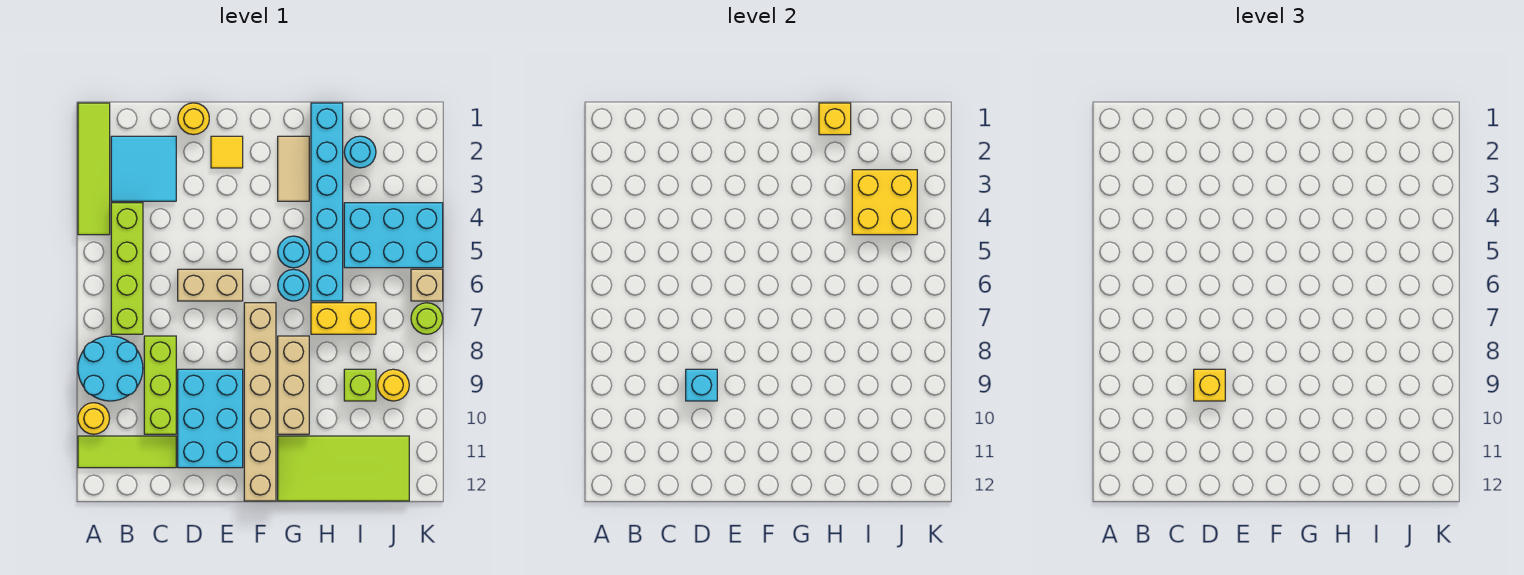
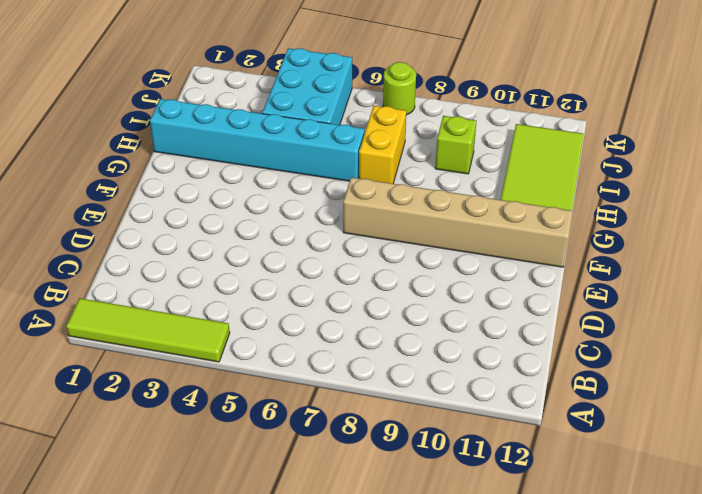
none -> cyan round brick A8:B9 level 1
none -> yellow round brick A10 level 1
none -> lime tile A11:C11 level 1

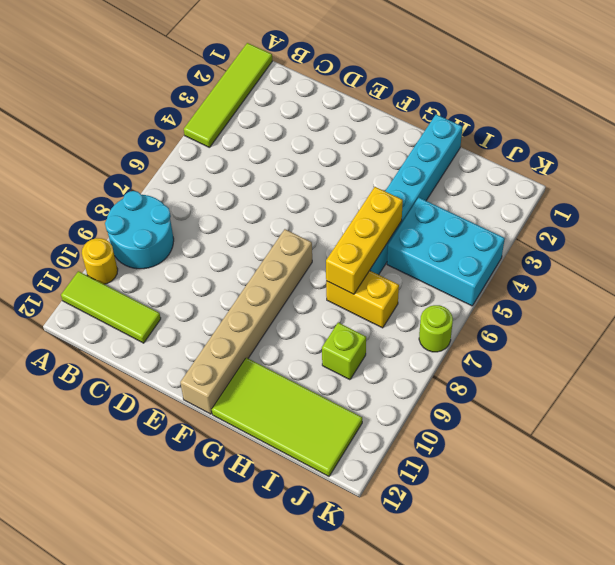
yellow brick H5:H7 level 2 -> none
none -> cyan tile B2:C3 level 1
none -> lime brick B4:B7 level 1
none -> lime brick C8:C10 level 1

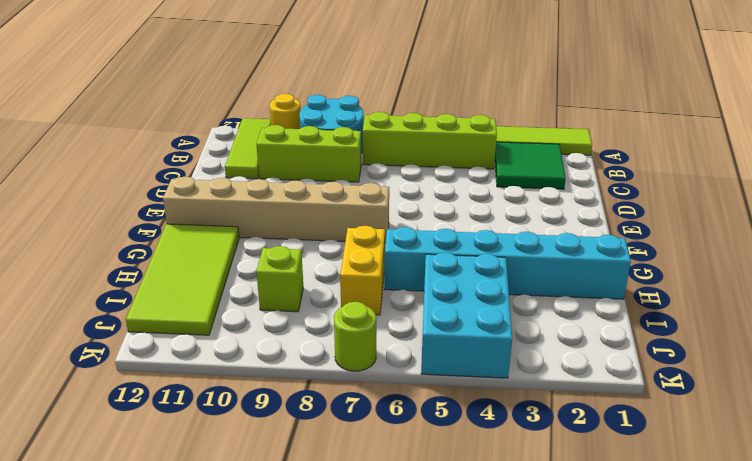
green tile B2:C3 level 1 -> cyan tile B2:C3 level 1
none -> yellow round brick D1 level 1
none -> tan brick D6:E6 level 1
none -> cyan brick D9:E11 level 1

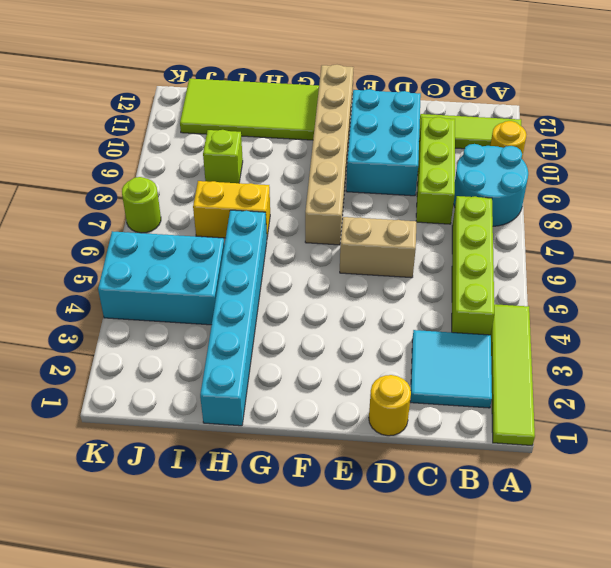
none -> yellow tile E2 level 1
none -> tan tile G2:G3 level 1
none -> cyan round brick G5 level 1

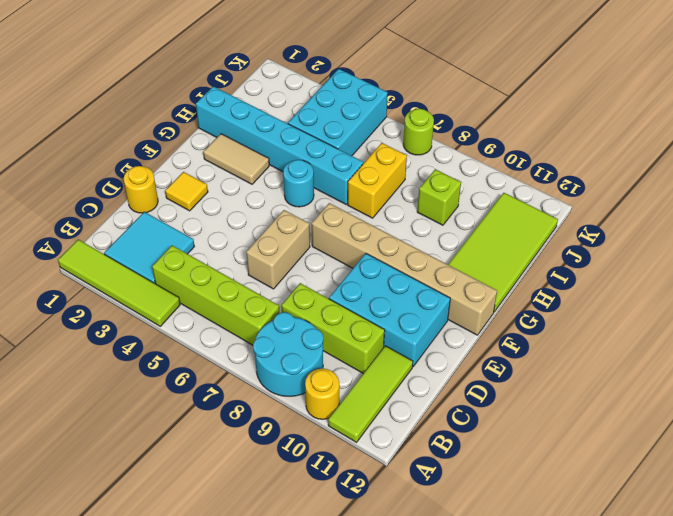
none -> cyan round brick G6 level 1
none -> tan brick G8:G10 level 1
none -> cyan round brick I2 level 1

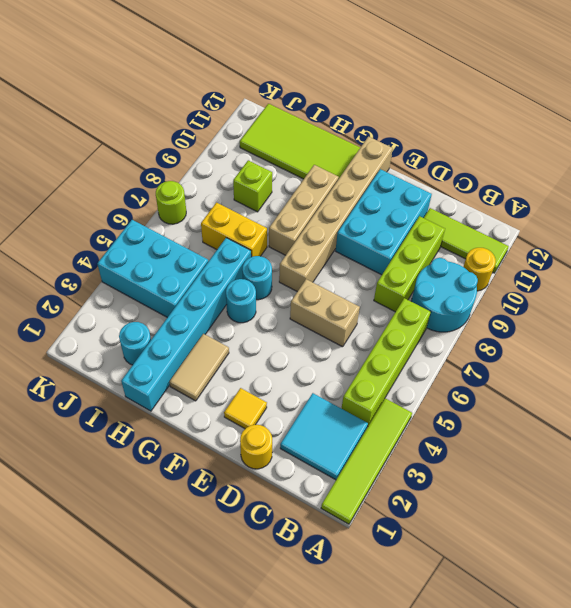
none -> yellow round brick J9 level 1
none -> tan brick K6 level 1
none -> cyan brick D9 level 2

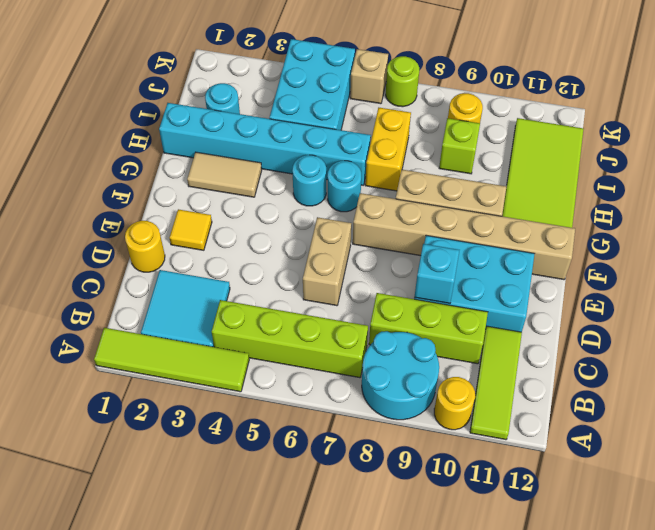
none -> yellow brick H1 level 2
none -> yellow brick I3:J4 level 2
none -> yellow brick D9 level 3

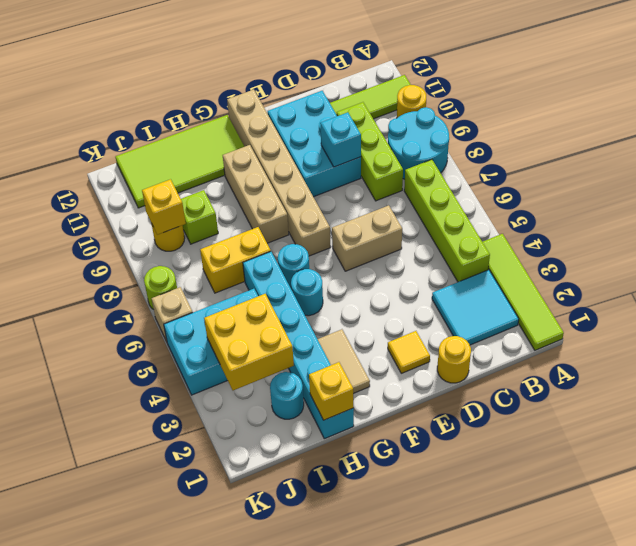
yellow brick J9 level 2 -> yellow brick D9 level 3

